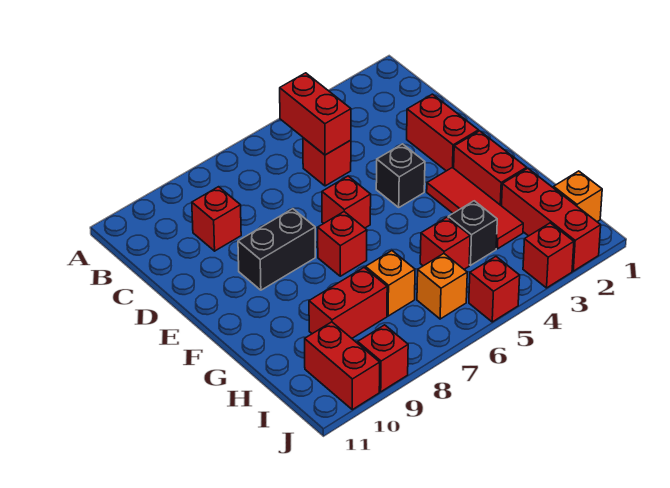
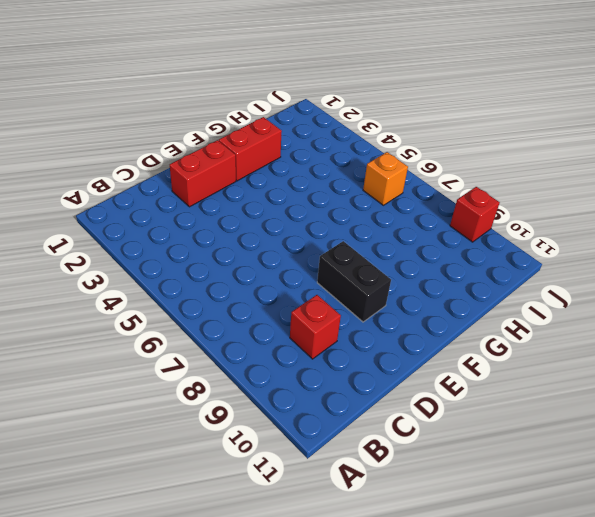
none -> red brick C5 level 1
none -> black brick E4 level 1
none -> red brick E6 level 1

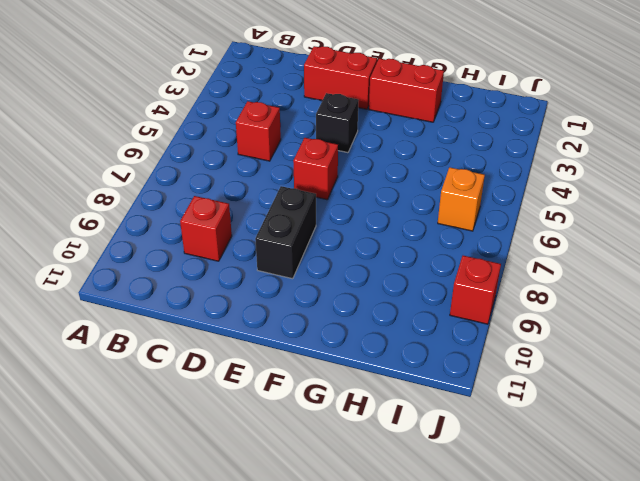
none -> red tile F3:H3 level 1
none -> red brick F7 level 1
none -> red brick H2:J2 level 1

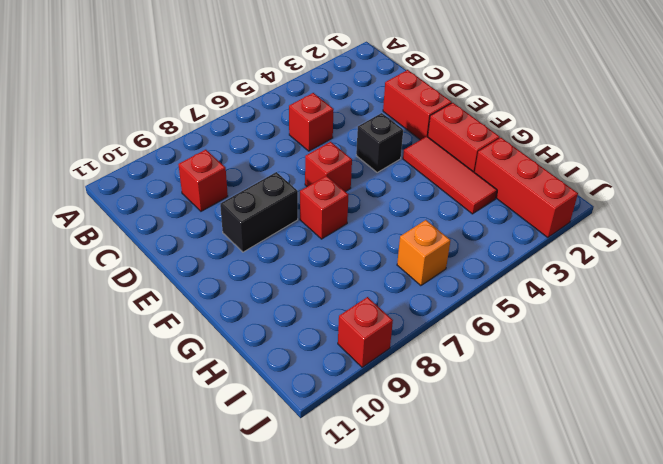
none -> black brick H4 level 1
none -> red brick H5 level 1
none -> orange brick H7 level 1

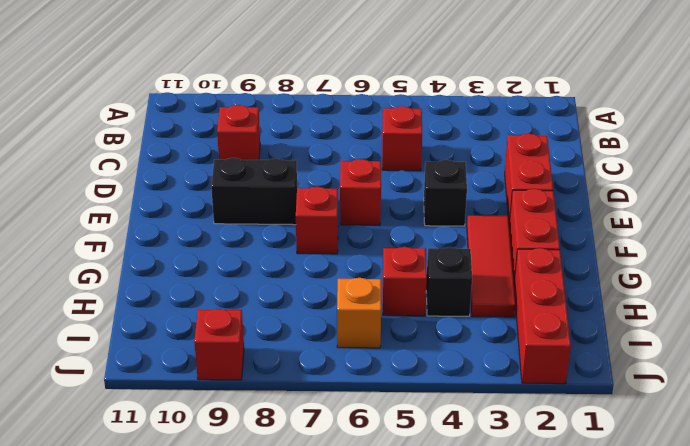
none -> orange brick H7 level 1
none -> red brick H8:H9 level 1
none -> orange brick I1 level 1

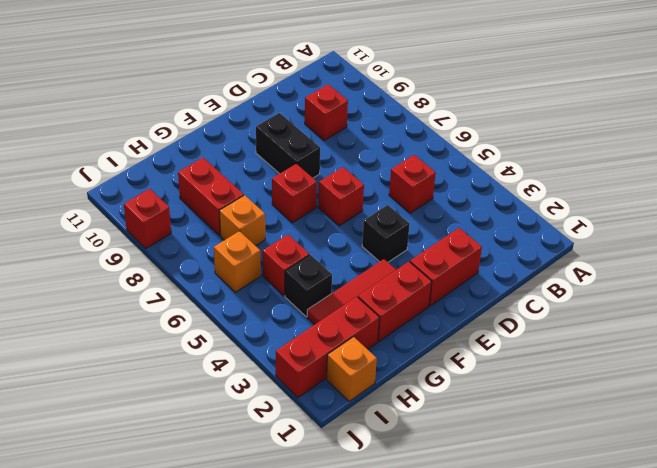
none -> red brick I10:J10 level 1
none -> red brick J3 level 1
none -> red brick J5 level 1

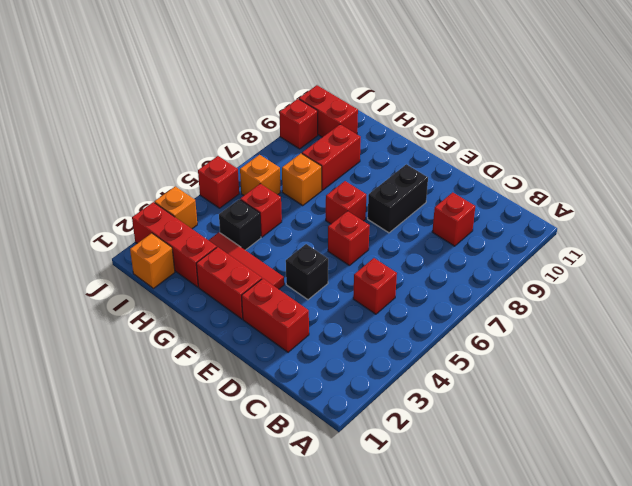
orange brick J3 level 1 -> red brick J3 level 1
none -> red brick B5:C5 level 2

